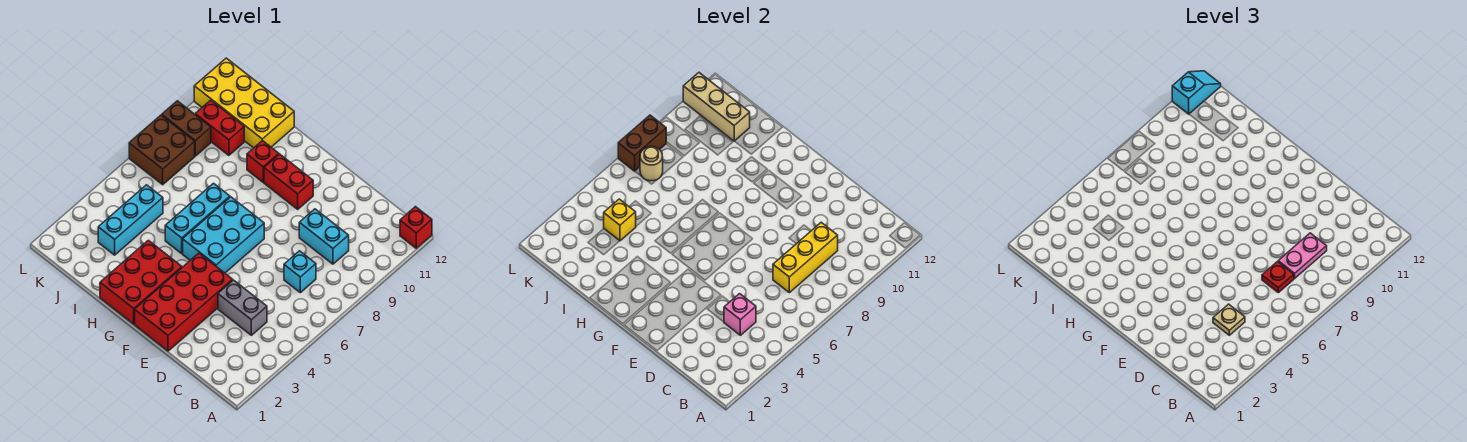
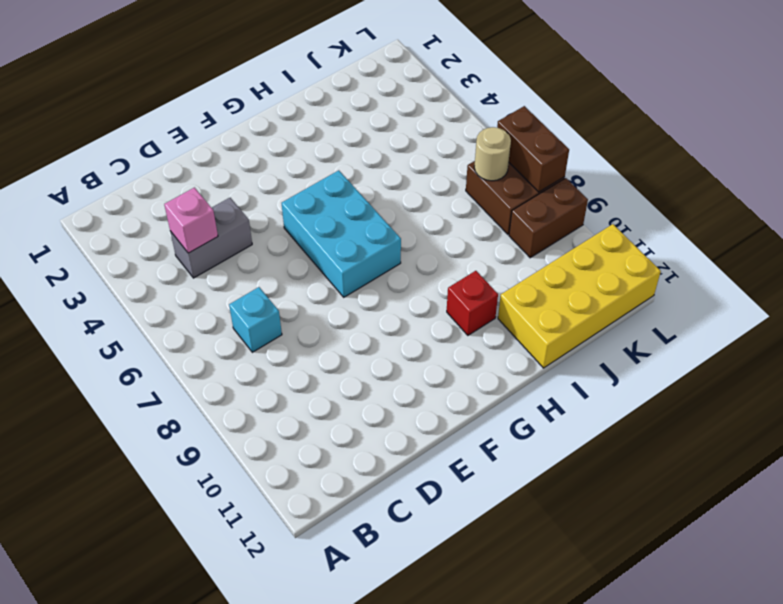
none -> red brick A12 level 1
none -> cyan brick C9:D9 level 1
none -> red brick E1:F4 level 1

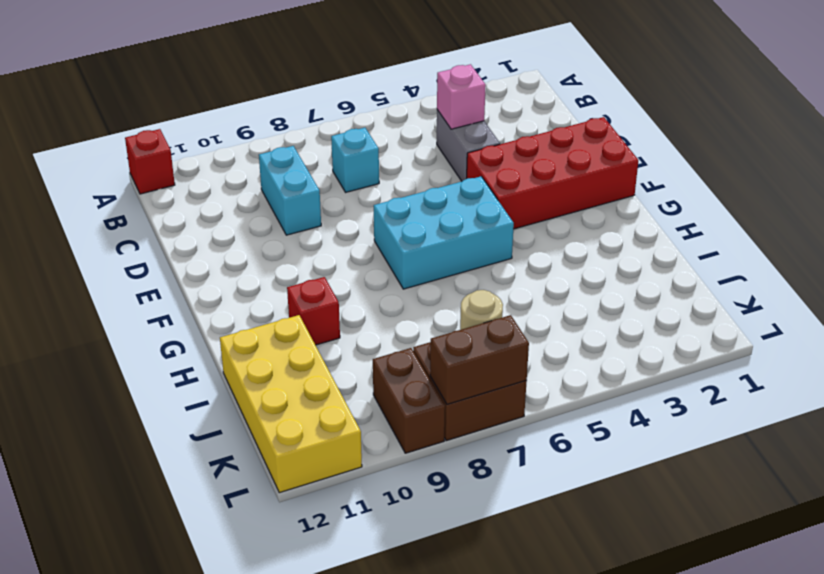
none -> red brick F10:G10 level 1
none -> red brick G1:H3 level 1
none -> cyan brick H5:H7 level 1

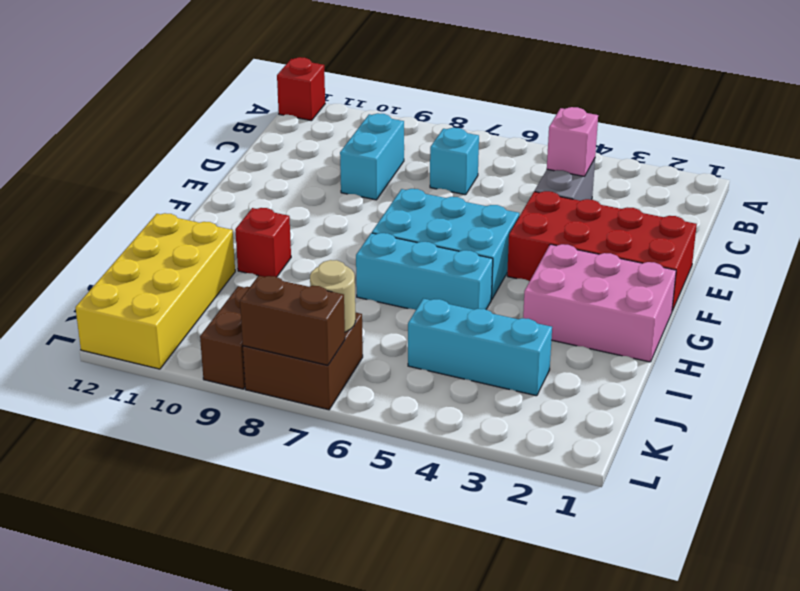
pink brick G1:H3 level 1 -> red brick G1:H3 level 1
none -> red brick F10:G10 level 1
none -> red brick J10:K10 level 1
none -> yellow brick C7:C9 level 2

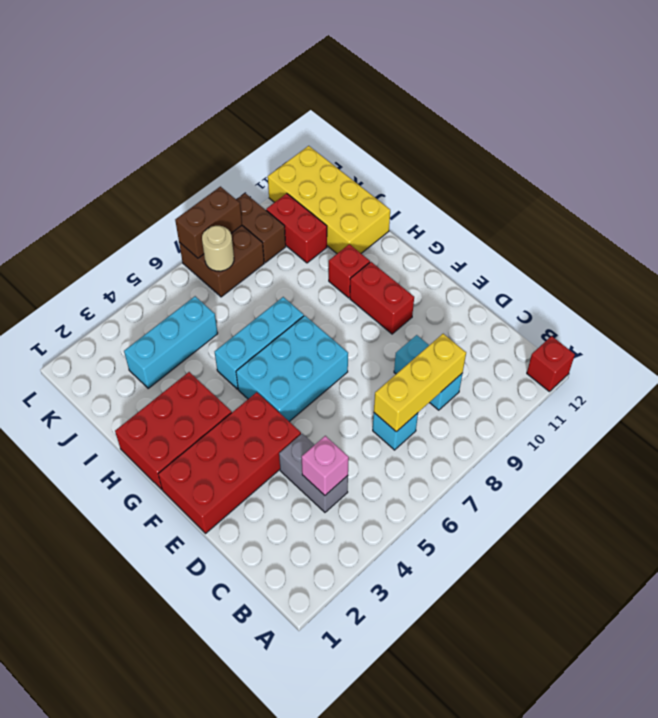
none -> yellow brick J4 level 2
none -> tan brick J11:L11 level 2
none -> tan plate C4 level 3

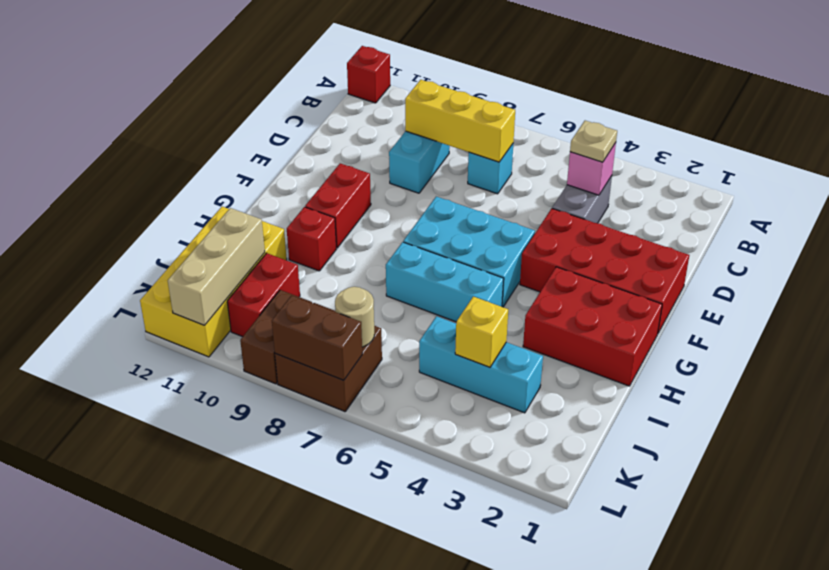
none -> red plate C7 level 3
none -> pink plate C8:C9 level 3
none -> cyan slope L11:L12 level 3 top 11

